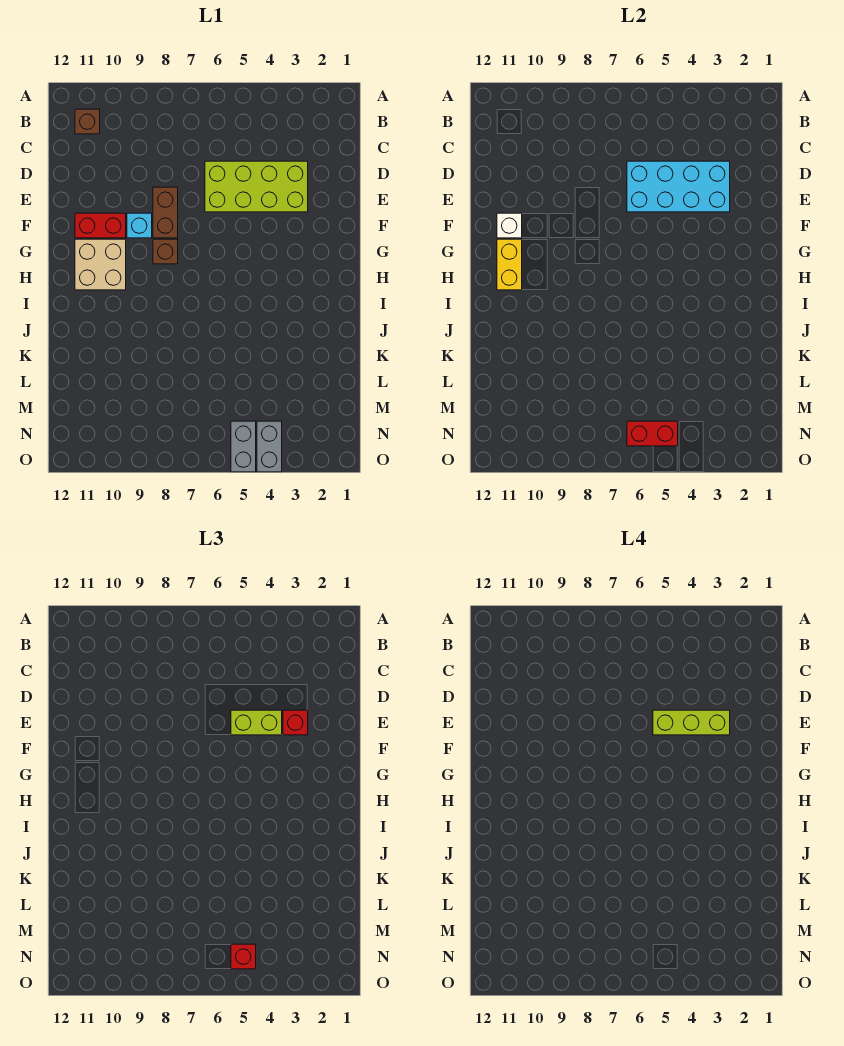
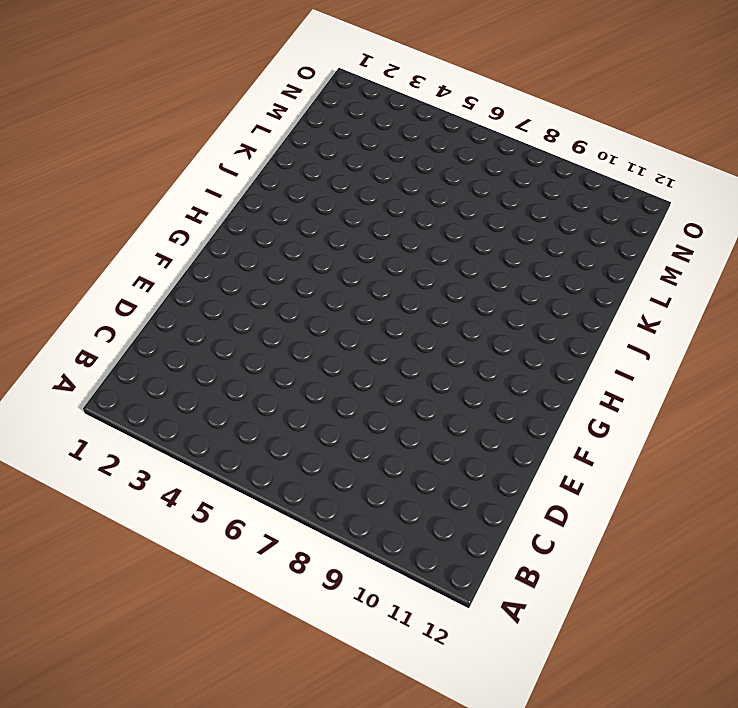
none -> brown brick B11 level 1
none -> lime brick D3:E6 level 1
none -> brown brick E8:F8 level 1

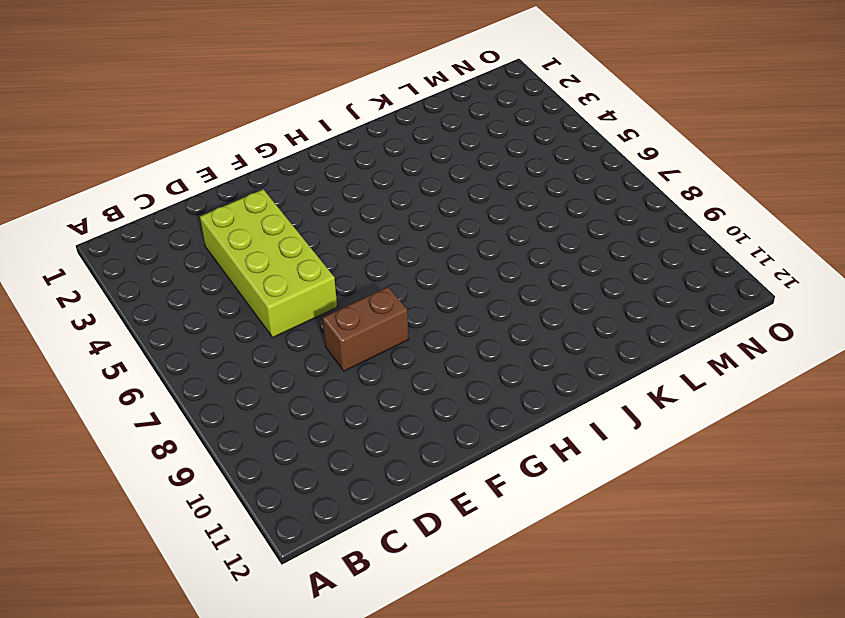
none -> brown brick B11 level 1
none -> cyan brick F9 level 1
none -> red brick F10:F11 level 1

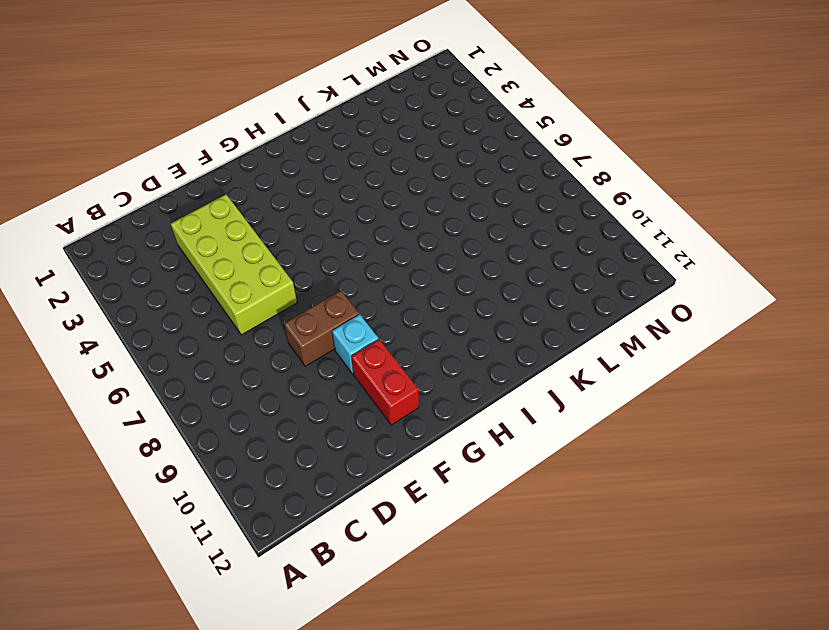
none -> brown brick B11 level 1
none -> brown brick G8 level 1
none -> tan brick G10:H11 level 1

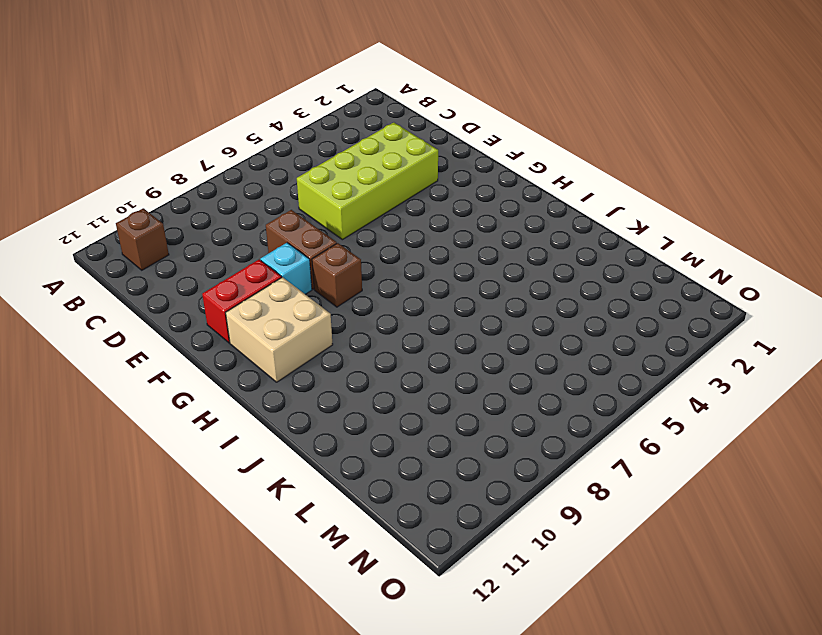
none -> grey brick N4:O4 level 1
none -> grey brick N5:O5 level 1
none -> cyan brick D3:E6 level 2

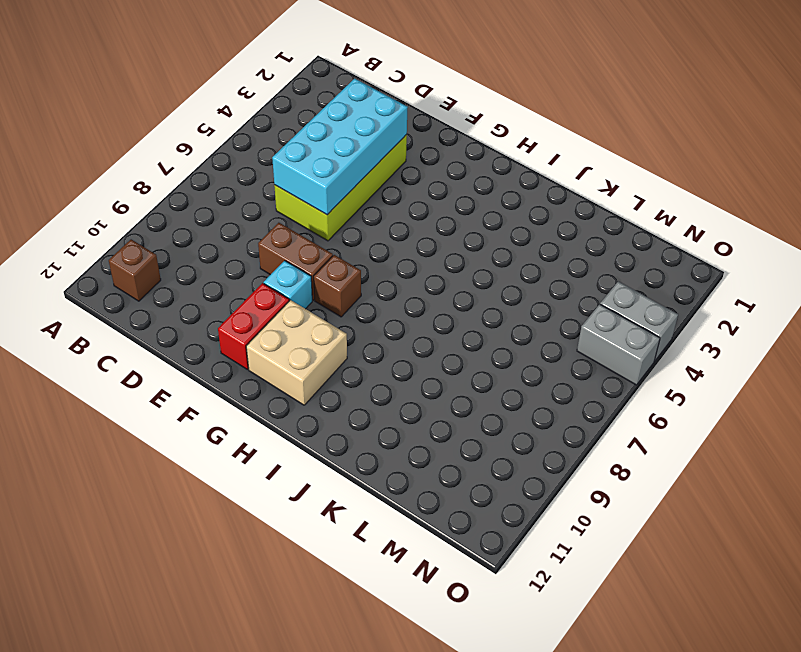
none -> white brick F11 level 2
none -> yellow brick G11:H11 level 2
none -> red brick N5:N6 level 2

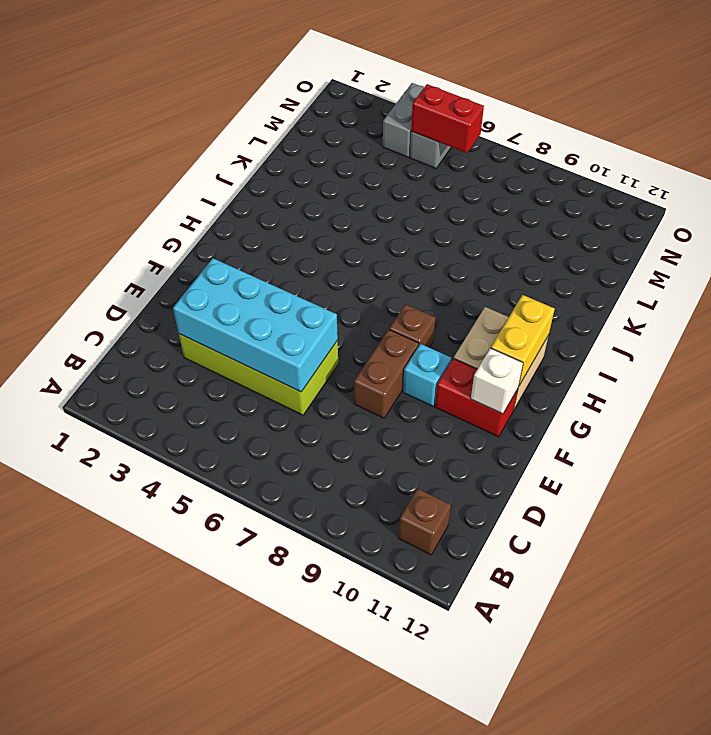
none -> red brick E3 level 3
none -> lime brick E4:E5 level 3
none -> red brick N5 level 3

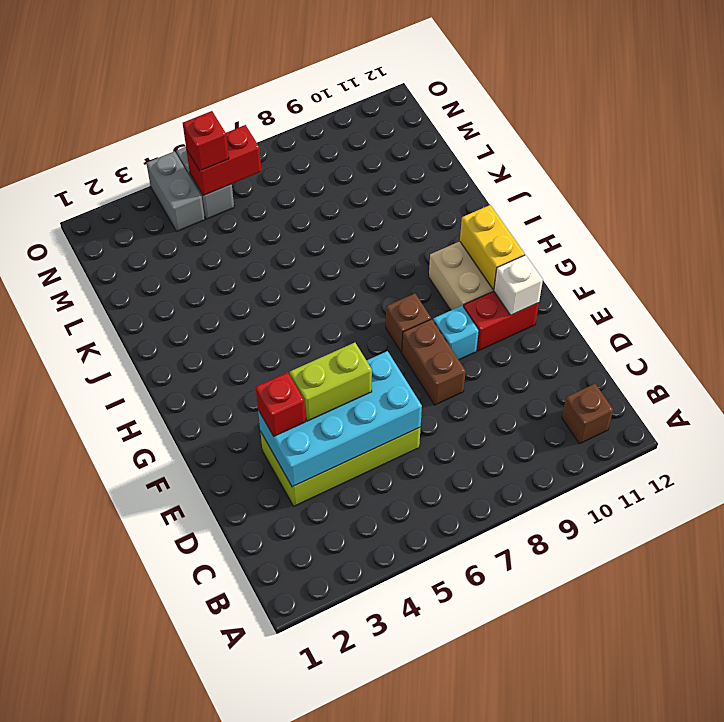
none -> lime brick E3:E5 level 4

